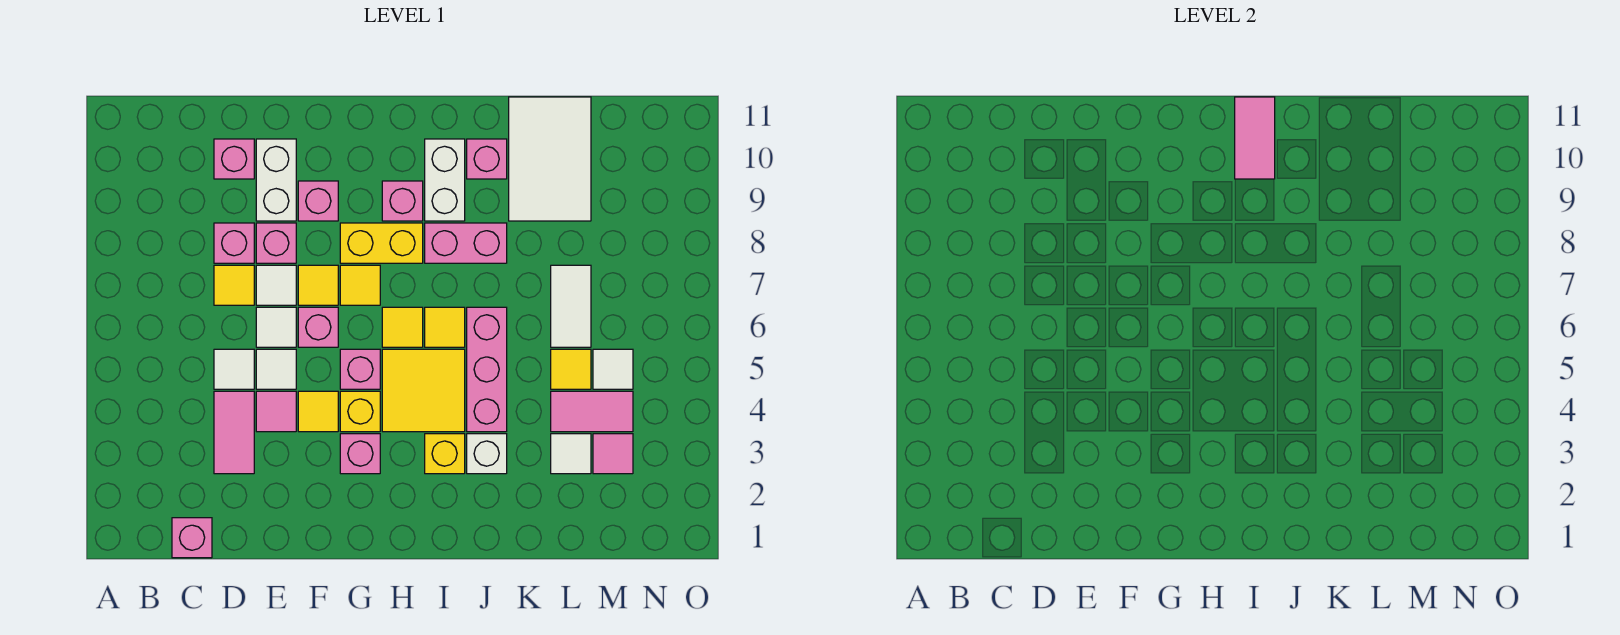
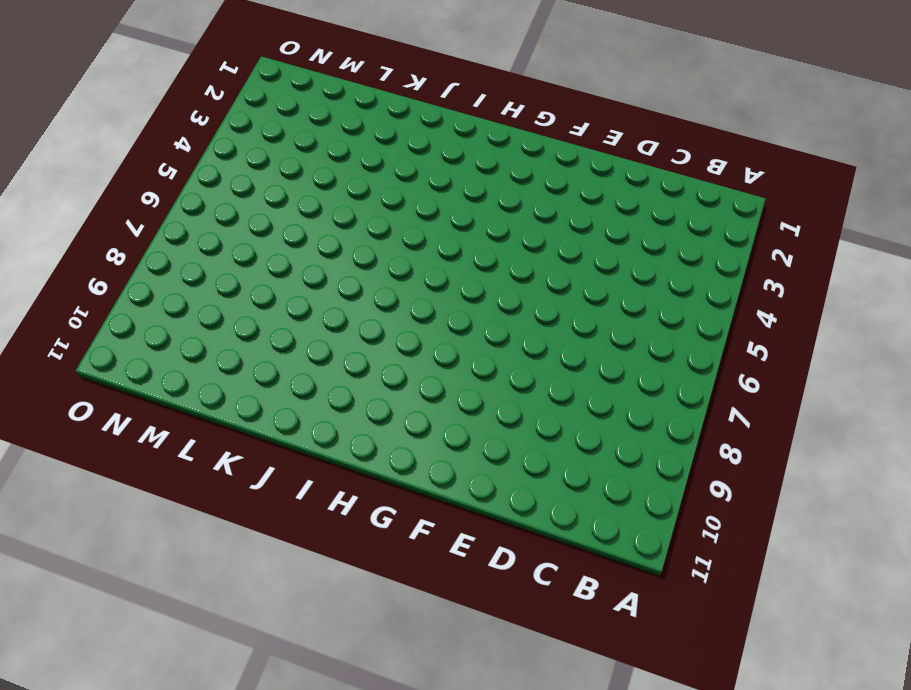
none -> pink brick C1 level 1
none -> pink tile D3:D4 level 1
none -> white tile D5 level 1
none -> yellow tile D7 level 1

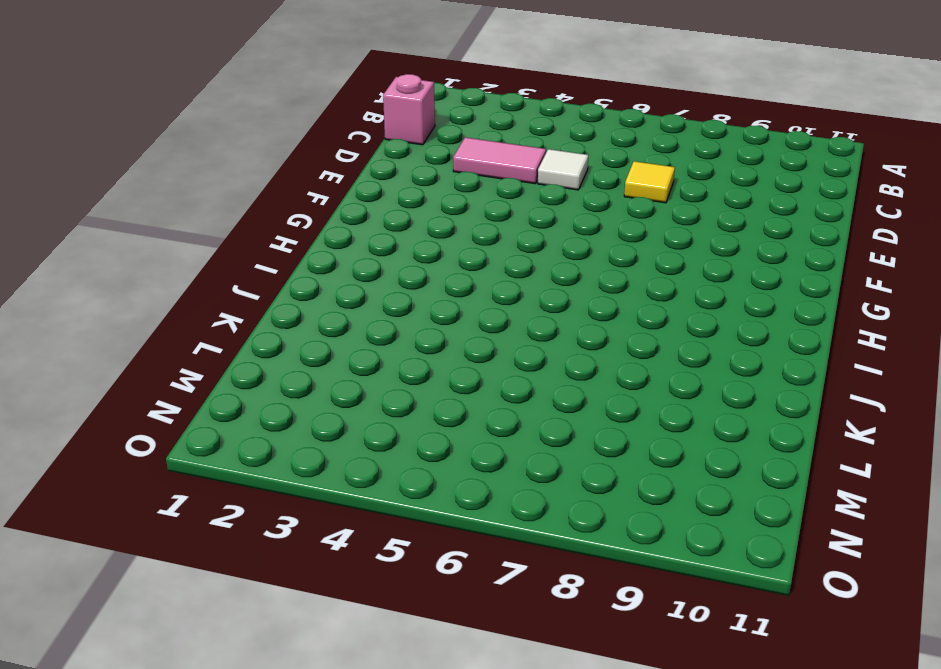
none -> pink brick D8 level 1
none -> pink brick D10 level 1
none -> pink tile E4 level 1
none -> white tile E5 level 1

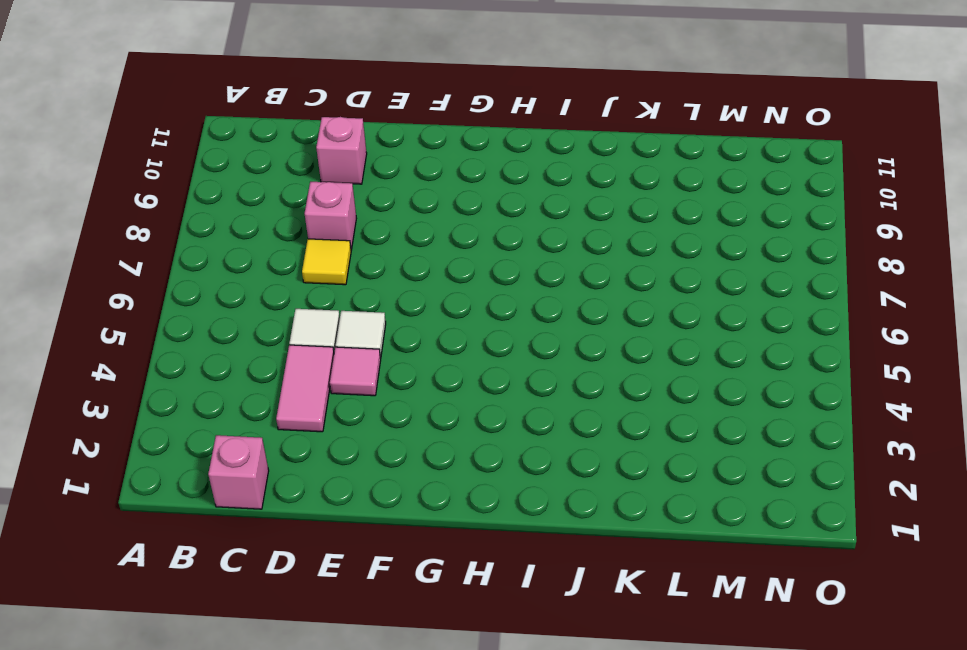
none -> white tile E6 level 1
none -> white tile E7 level 1
none -> pink brick E8 level 1
none -> white brick E9:E10 level 1

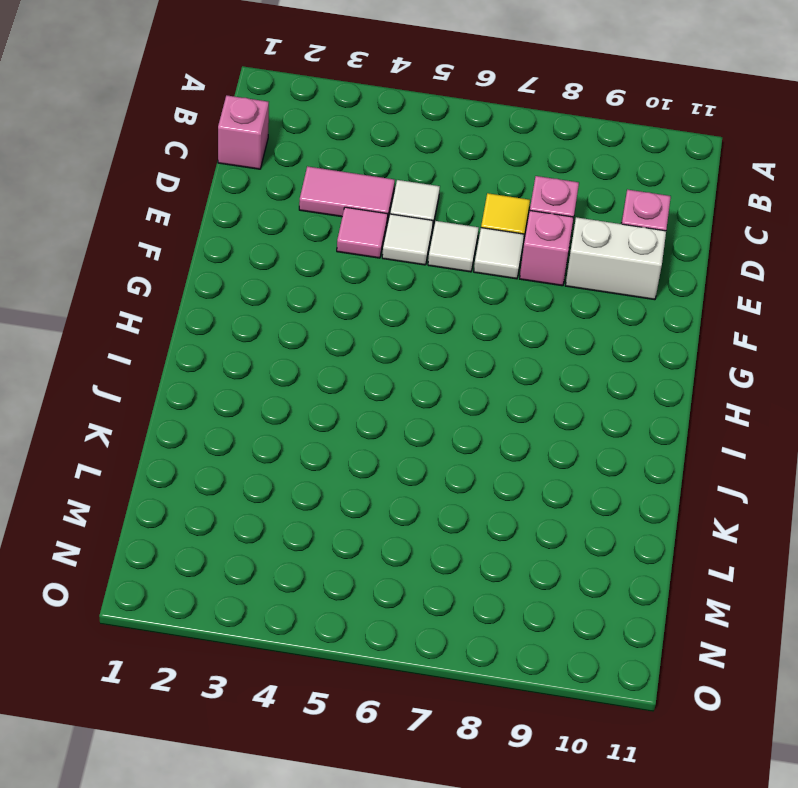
none -> yellow tile F4 level 1
none -> pink brick F6 level 1
none -> yellow tile F7 level 1
none -> pink brick F9 level 1

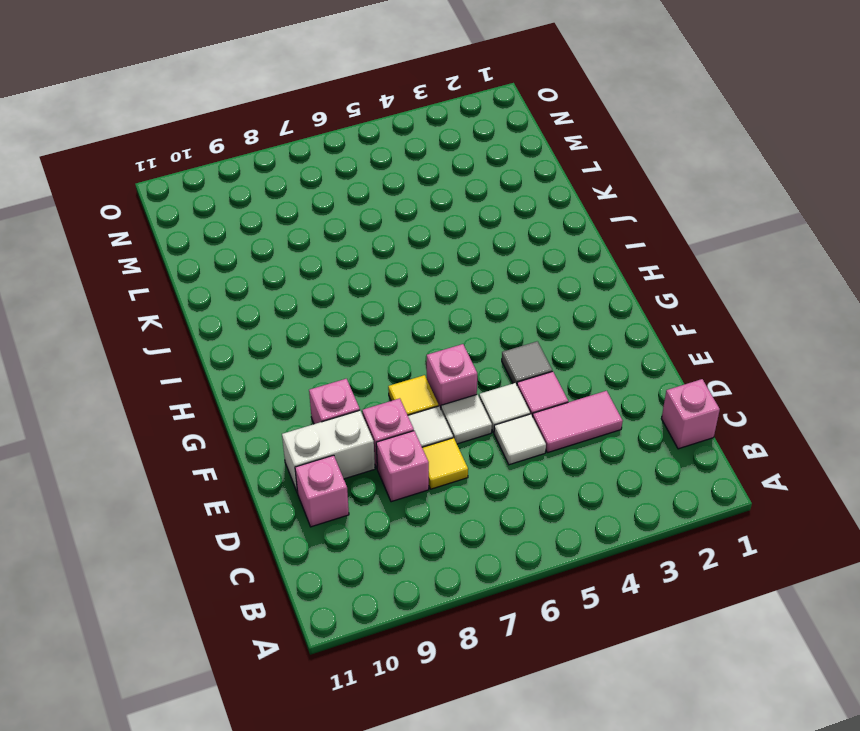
grey tile F4 level 1 -> yellow tile F4 level 1
none -> pink brick G3 level 1
none -> yellow brick G4 level 1
none -> pink brick G5 level 1
none -> yellow tile G7 level 1

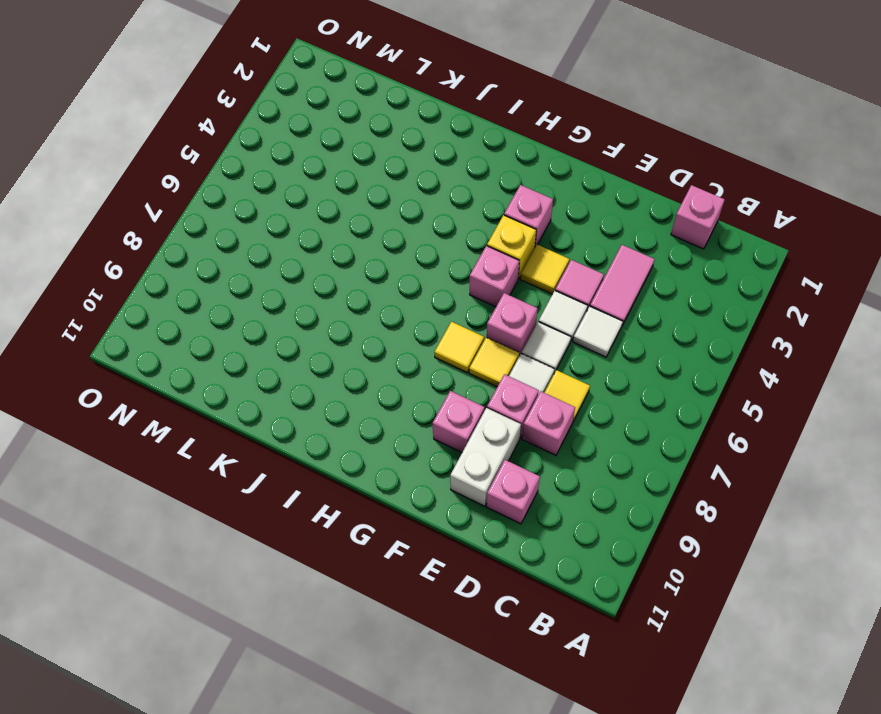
none -> yellow brick G8:H8 level 1
none -> yellow tile H4:I5 level 1
none -> yellow tile H6 level 1
none -> pink brick H9 level 1

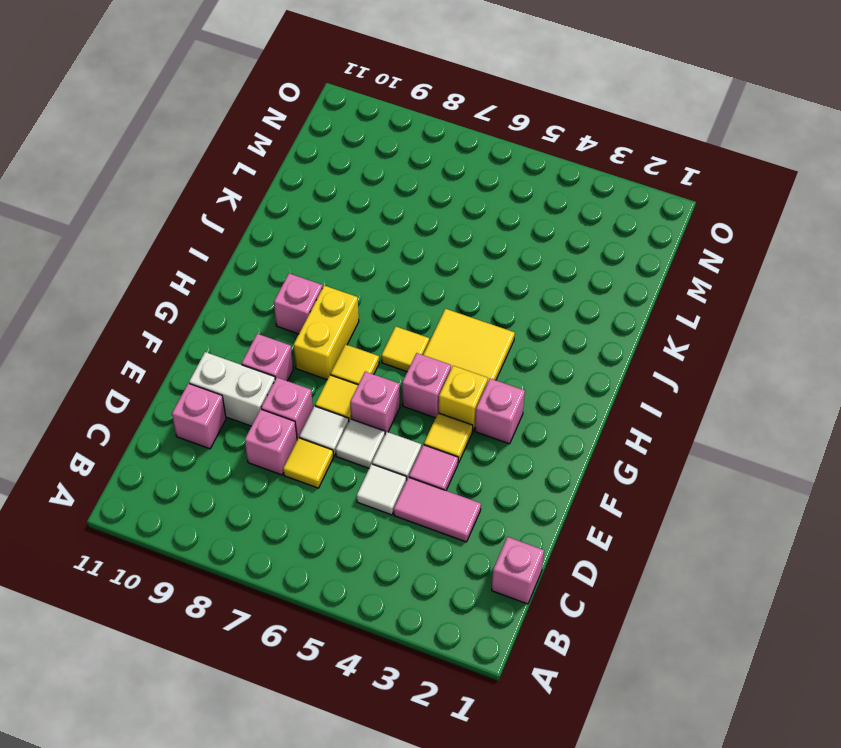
none -> yellow brick I3 level 1
none -> yellow tile I6 level 1
none -> pink brick I8:J8 level 1
none -> white brick I9:I10 level 1

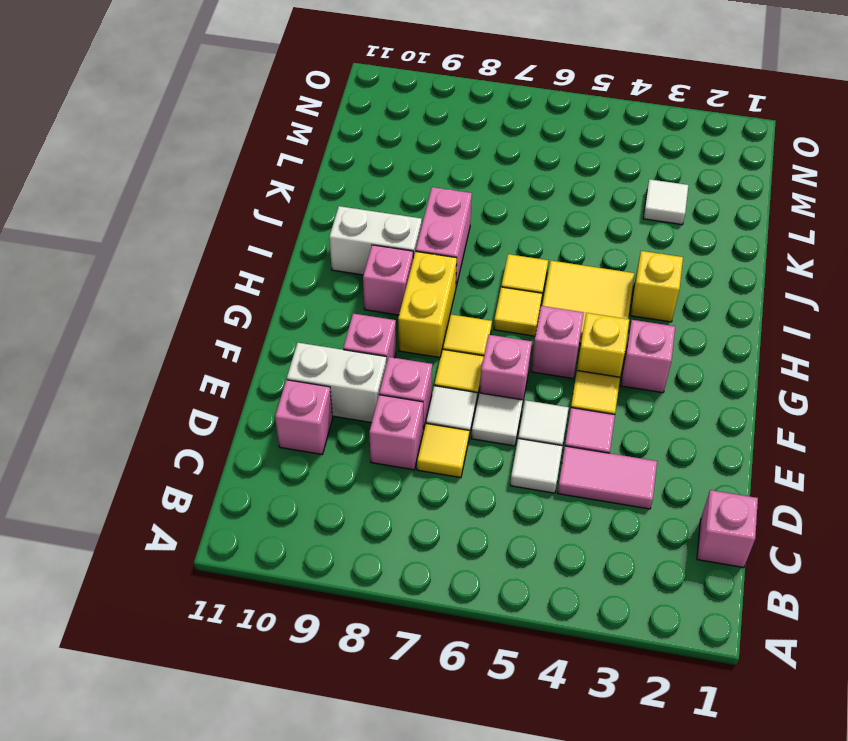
none -> white brick J3 level 1
none -> pink brick J4:J6 level 1
none -> pink brick J10 level 1
none -> white tile K9:L11 level 1

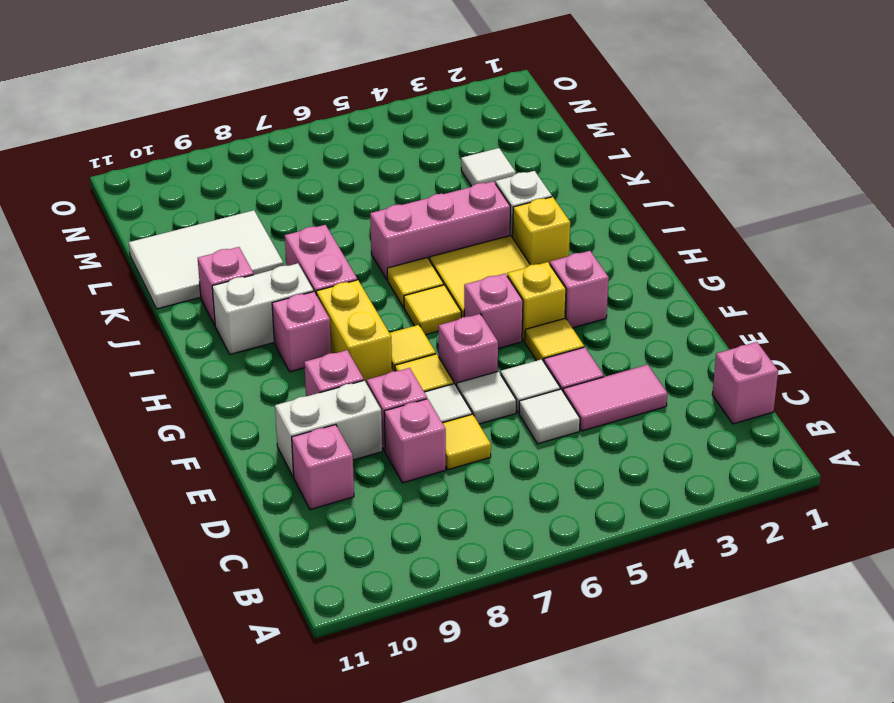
none -> pink tile L4:M4 level 1
none -> yellow tile L5 level 1
none -> white tile L6:L7 level 1
none -> pink tile M3 level 1

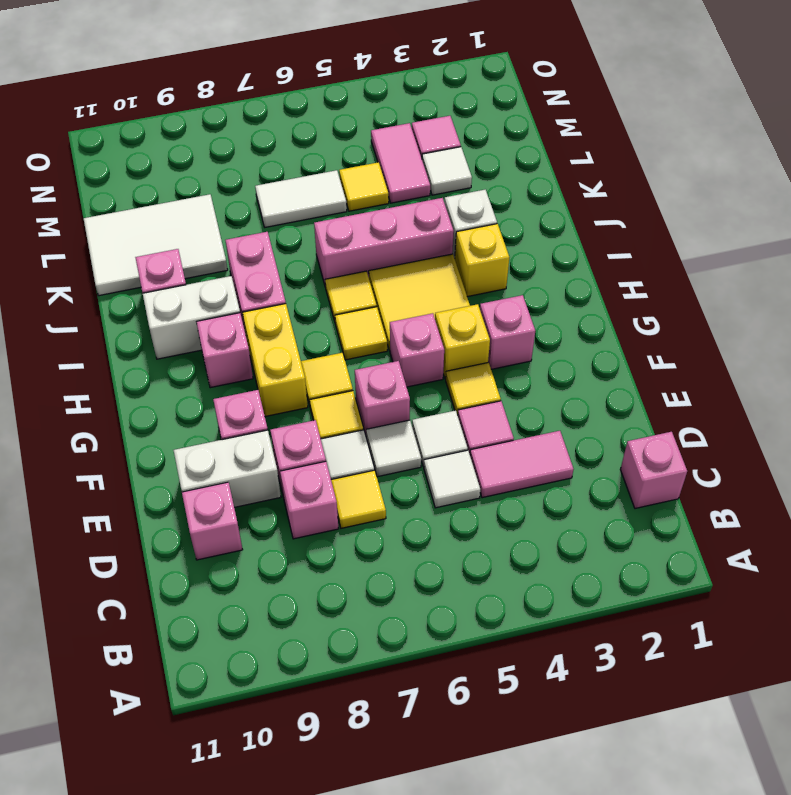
none -> white tile M5 level 1
none -> pink tile I10:I11 level 2

